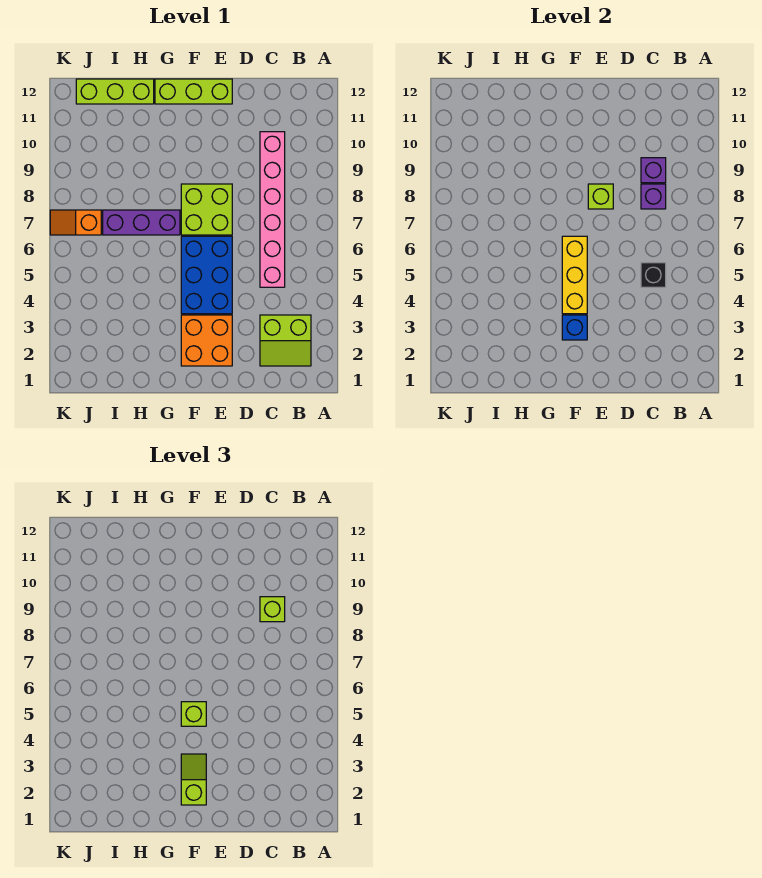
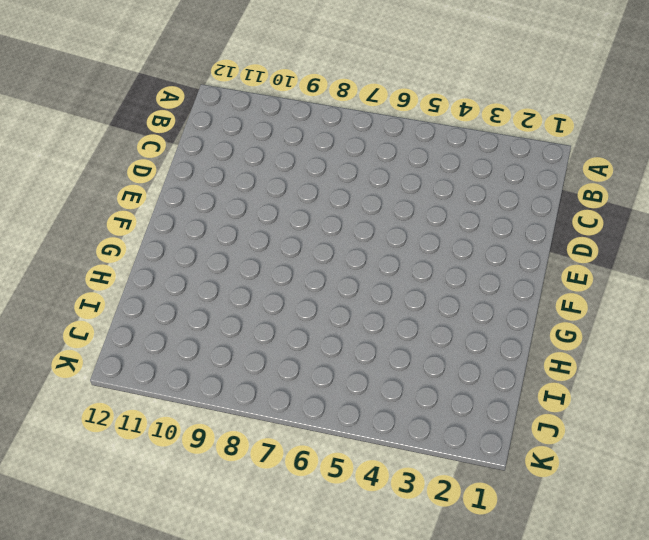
none -> lime slope B2:C3 level 1 top 3
none -> pink brick C5:C10 level 1
none -> orange brick E2:F3 level 1

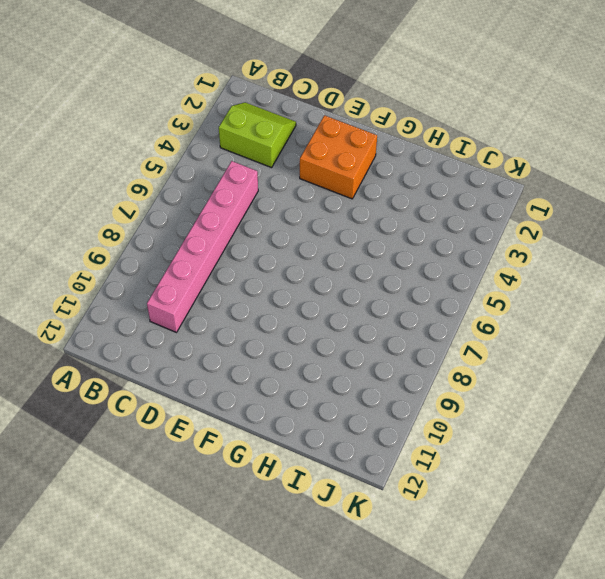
none -> blue brick E4:F6 level 1
none -> lime brick E7:F8 level 1
none -> lime brick E12:G12 level 1

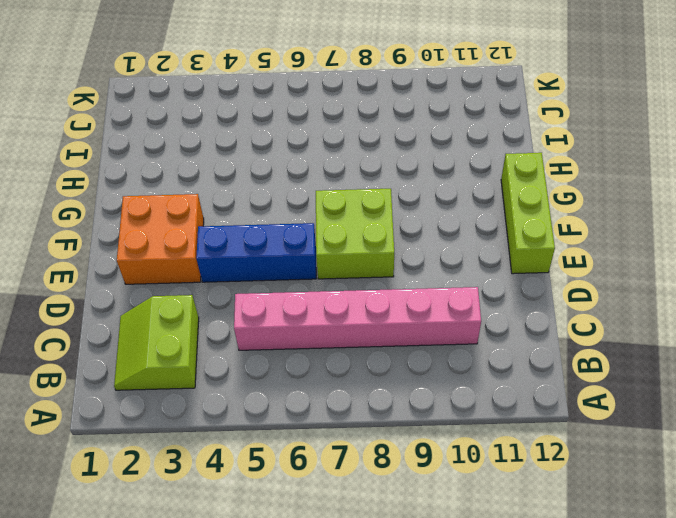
blue brick E4:E6 level 1 -> blue brick E4:F6 level 1
none -> purple brick G7:I7 level 1
none -> lime brick H12:J12 level 1
none -> orange slope J7:K7 level 1 top J

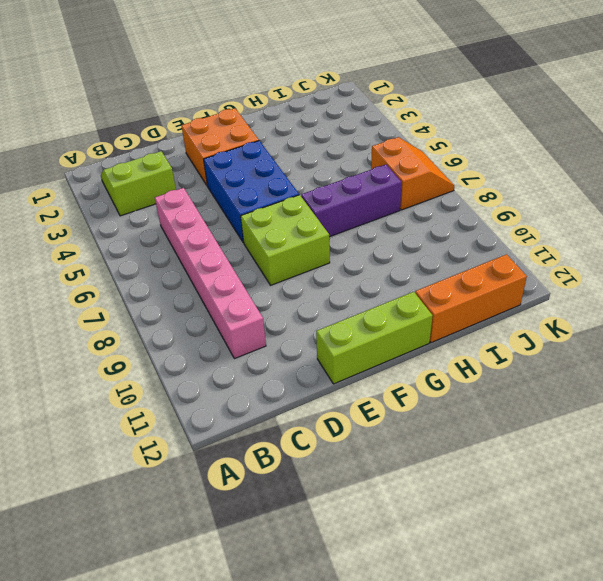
orange brick H12:J12 level 1 -> lime brick H12:J12 level 1
orange slope J6:K7 level 1 top J -> orange slope J7:K7 level 1 top J
none -> black brick C5 level 2
none -> purple brick C8 level 2
none -> purple brick C9 level 2

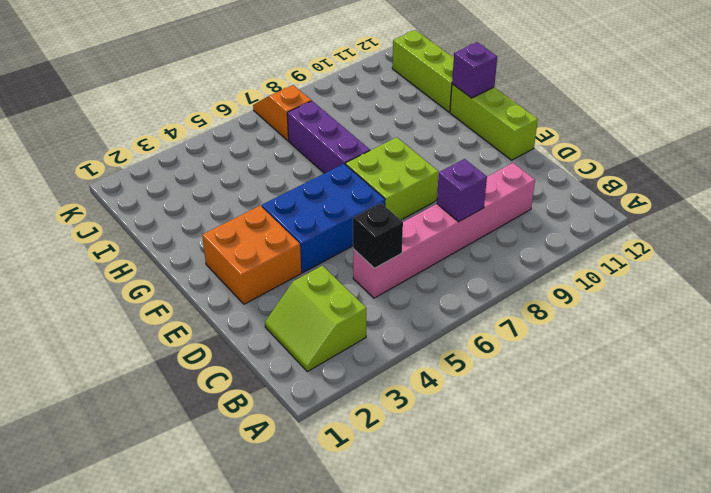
purple brick G12 level 2 -> purple brick C9 level 2
none -> lime brick E8 level 2
none -> blue brick F3 level 2
none -> yellow brick F4:F6 level 2

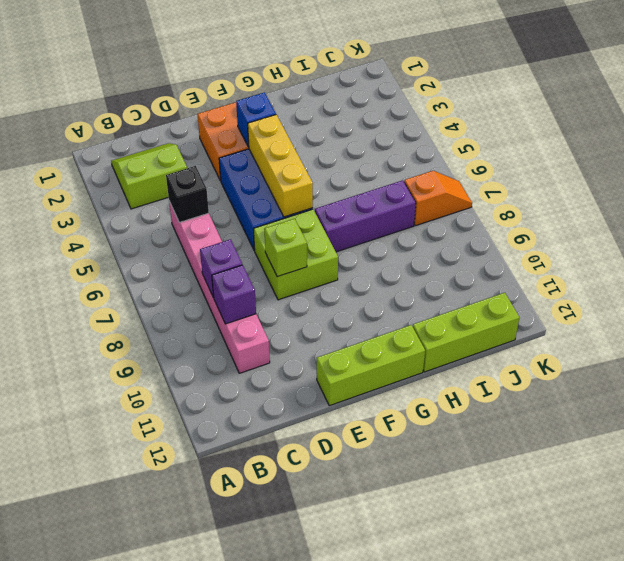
none -> lime brick C9 level 3
none -> lime slope F2:F3 level 3 top 2
none -> lime brick F5 level 3

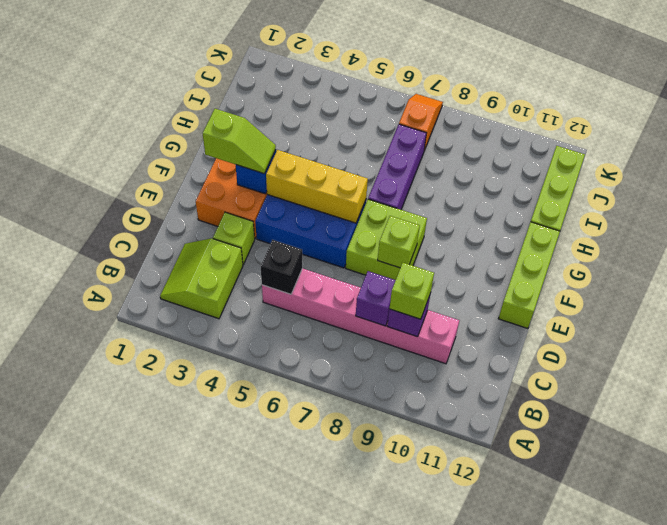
lime brick D3 level 1 -> lime brick F5 level 3

